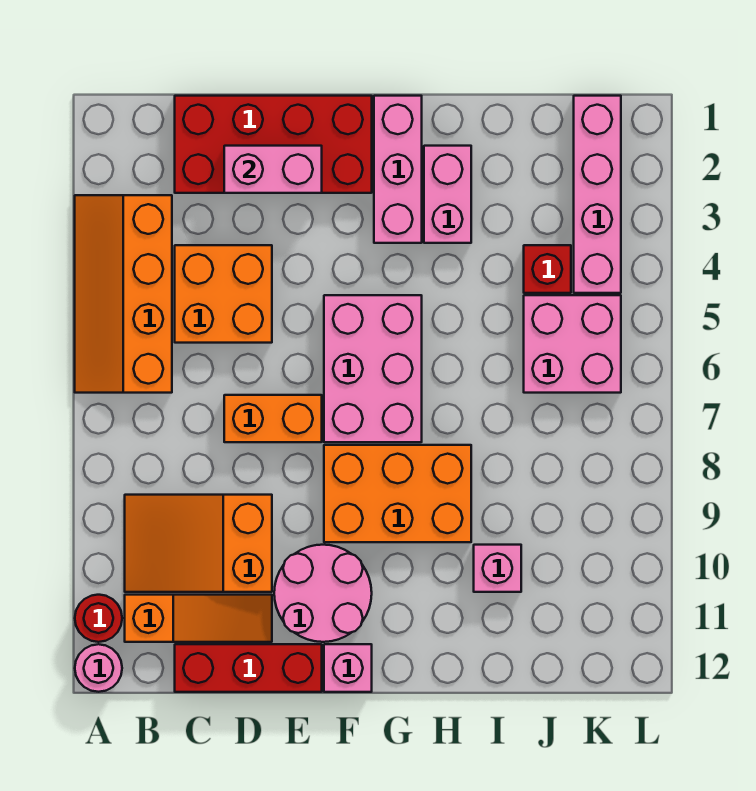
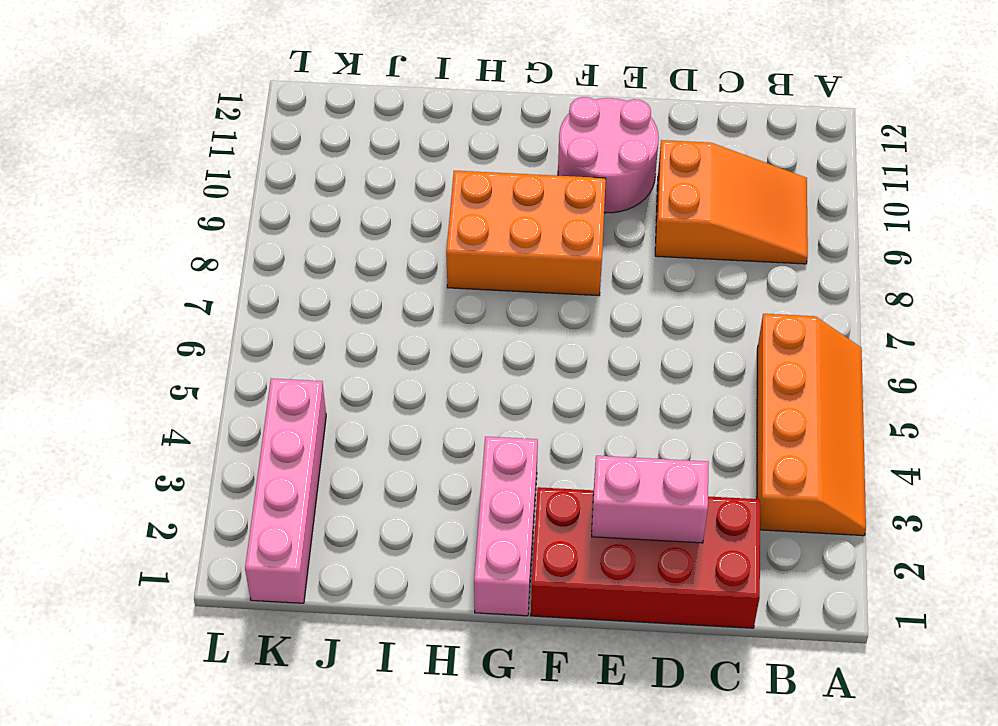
none -> red round brick A11 level 1
none -> pink round brick A12 level 1
none -> orange slope B11:D11 level 1 top B

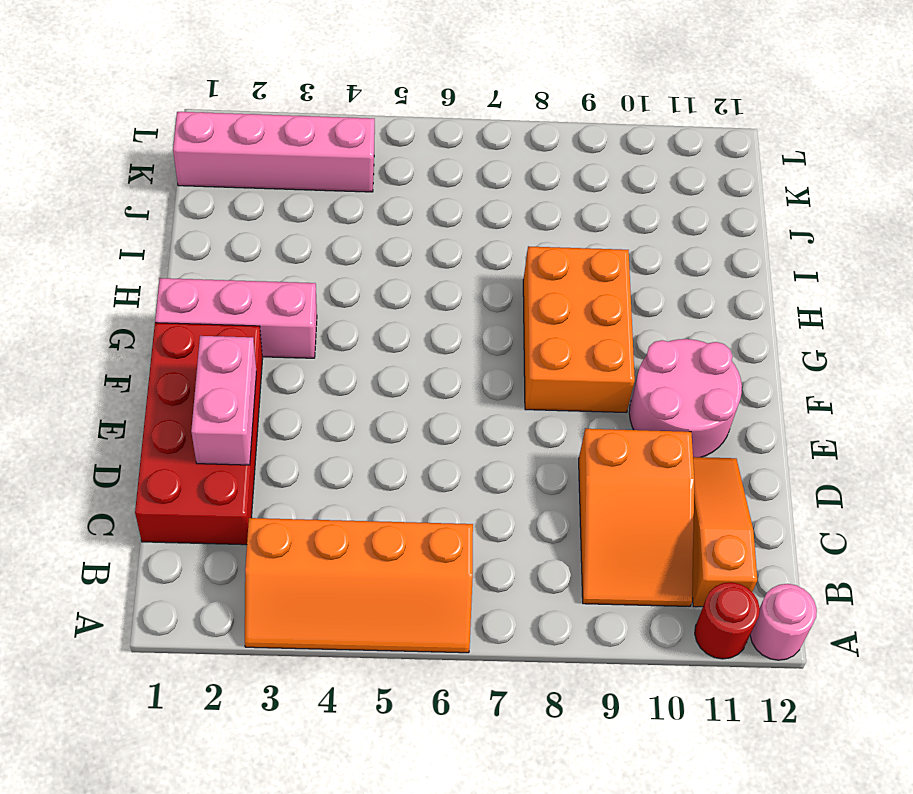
none -> orange brick C4:D5 level 1
none -> red brick C12:E12 level 1
none -> orange brick D7:E7 level 1

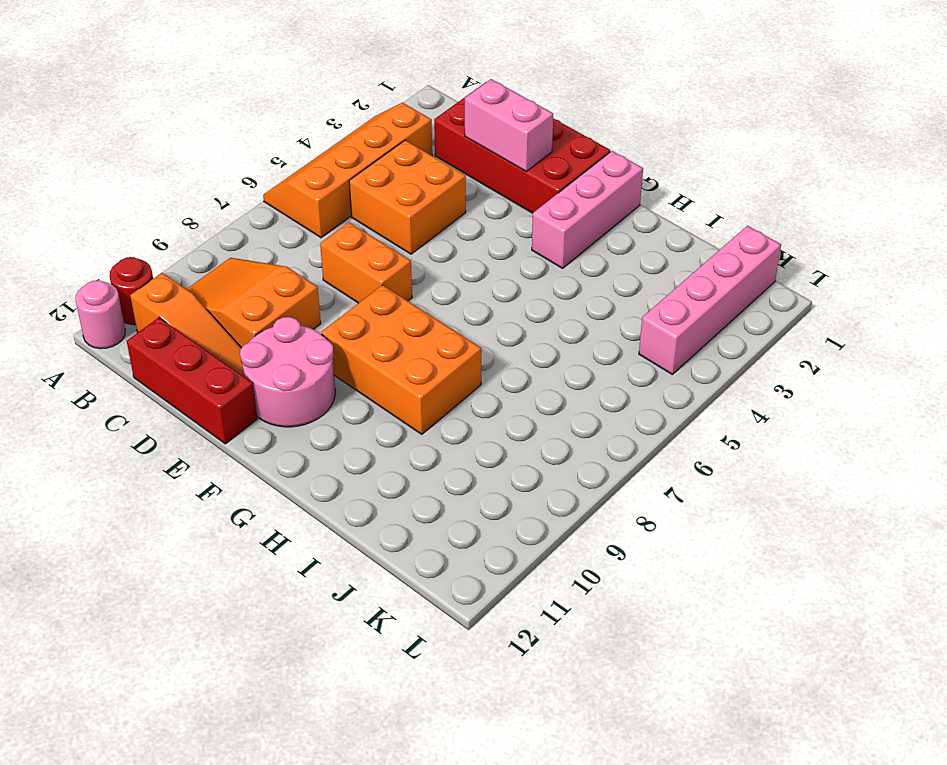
none -> pink brick F5:G7 level 1
none -> pink brick F12 level 1
none -> pink brick H2:H3 level 1

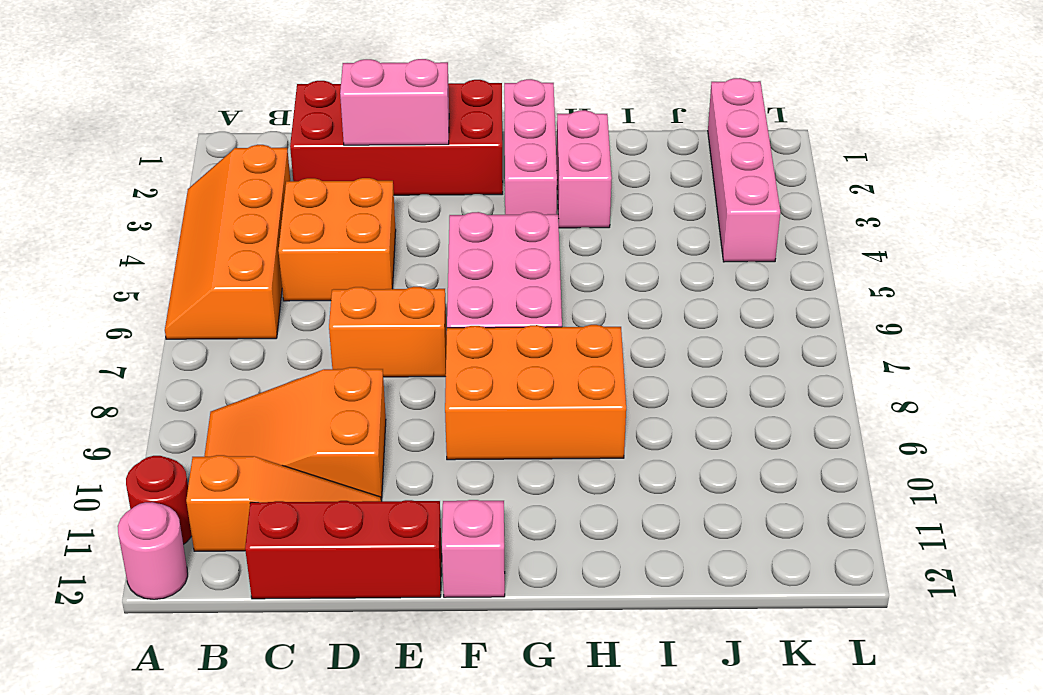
none -> pink round brick E10:F11 level 1
none -> pink brick I10 level 1
none -> red brick J4 level 1

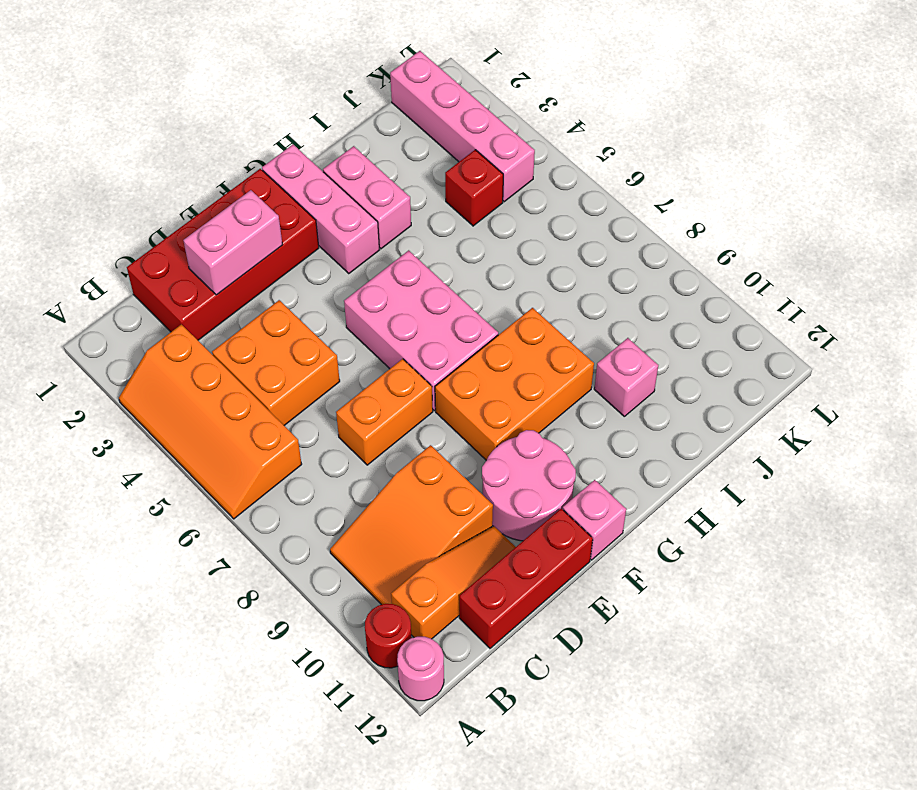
none -> pink brick J5:K6 level 1

